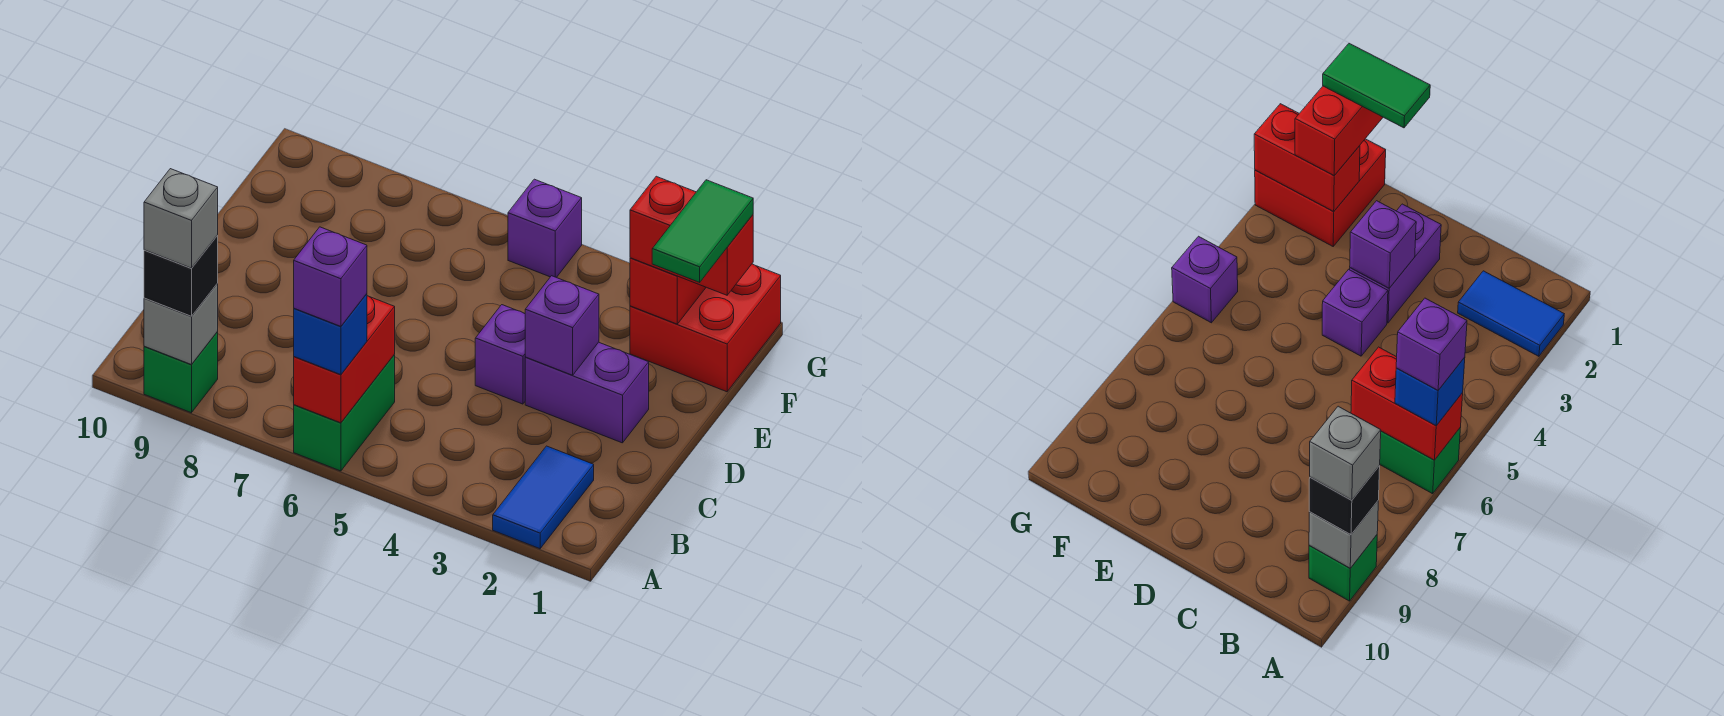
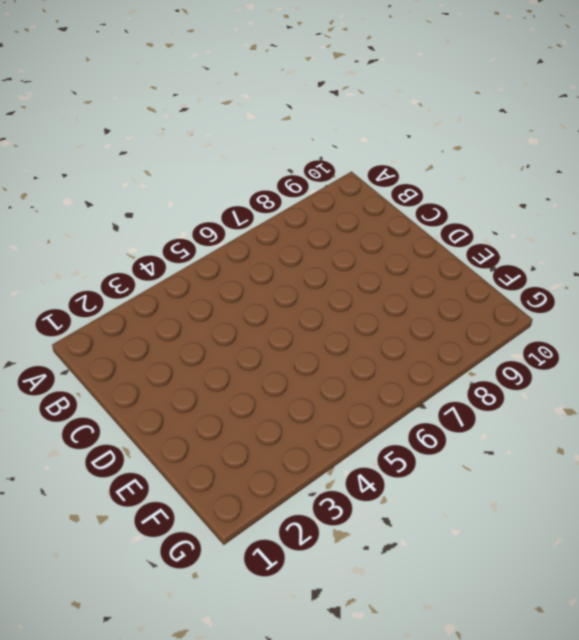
none -> blue tile A2:B2 level 1
none -> green brick A6:B6 level 1
none -> green brick A9 level 1

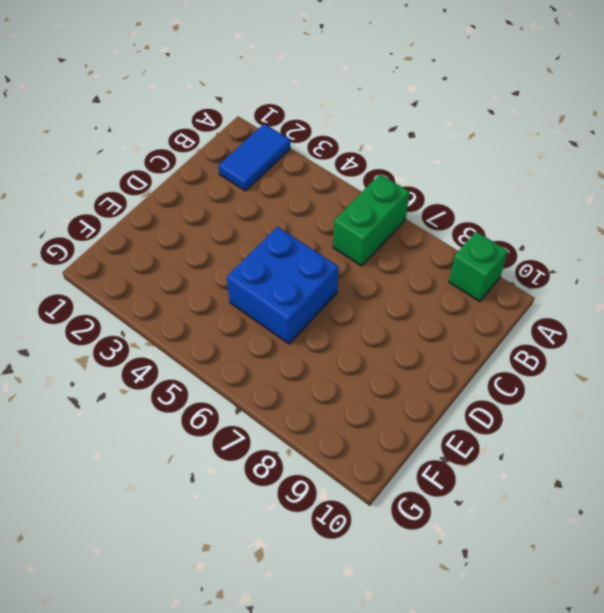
blue brick D5:E6 level 1 -> none
none -> purple brick D2:D3 level 1
none -> purple brick D4 level 1
none -> red brick F1:G2 level 1

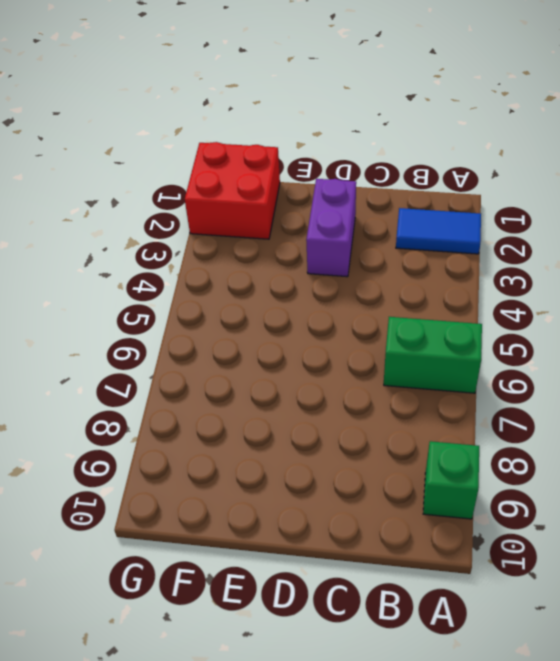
none -> purple brick D4 level 1
none -> purple brick G5 level 1
none -> red brick A6:B6 level 2

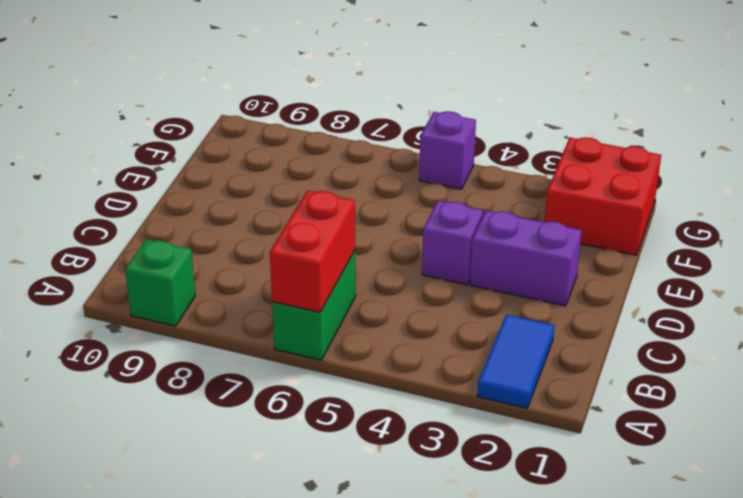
none -> grey brick A9 level 2
none -> purple brick D3 level 2
none -> red brick F2:G2 level 2

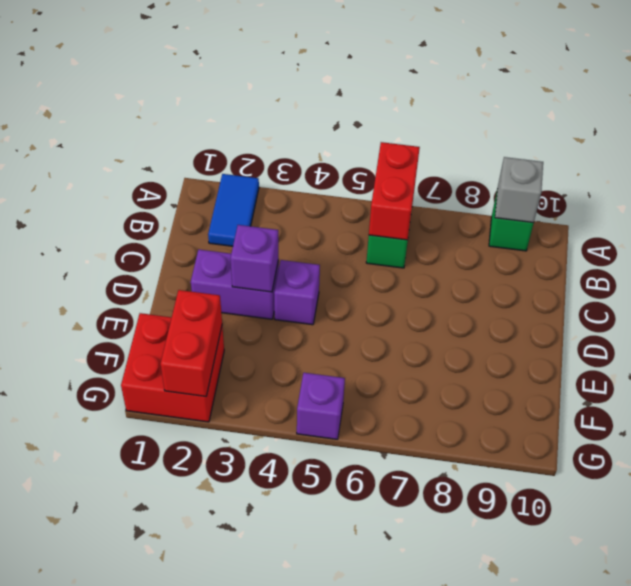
none -> blue brick A6 level 3
none -> black brick A9 level 3
none -> red brick F1:F2 level 3

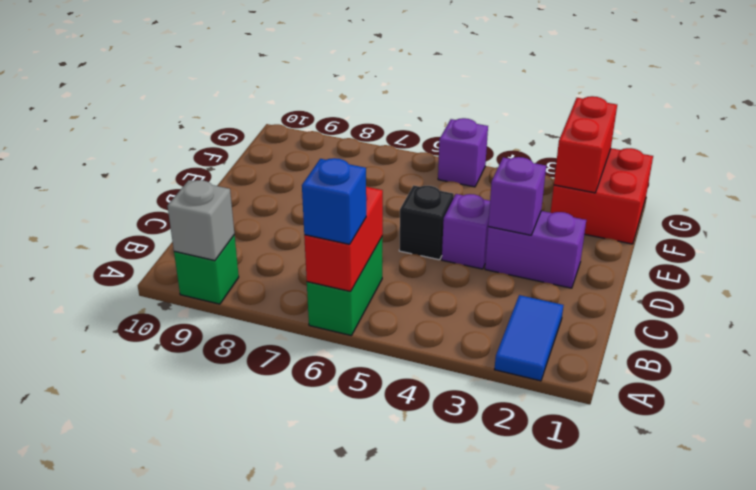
black brick D5 level 1 -> black brick A9 level 3
none -> red brick F1:F2 level 3
none -> purple brick A6 level 4
none -> grey brick A9 level 4

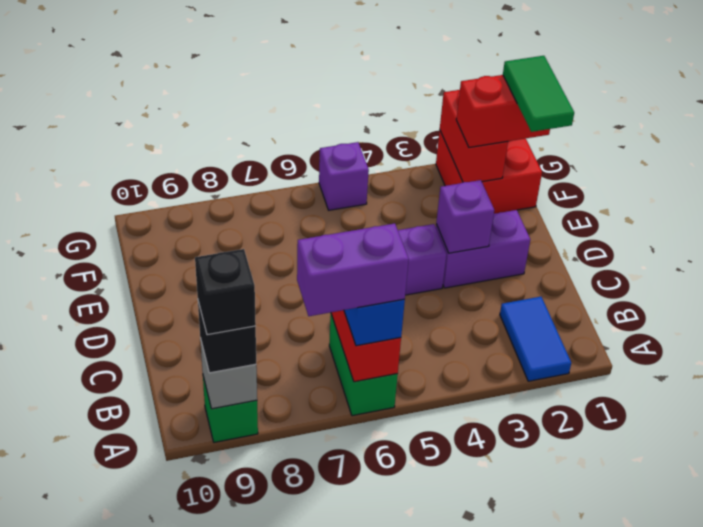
purple brick A6:A7 level 4 -> purple brick A6 level 4
black brick A9 level 4 -> grey brick A9 level 4

